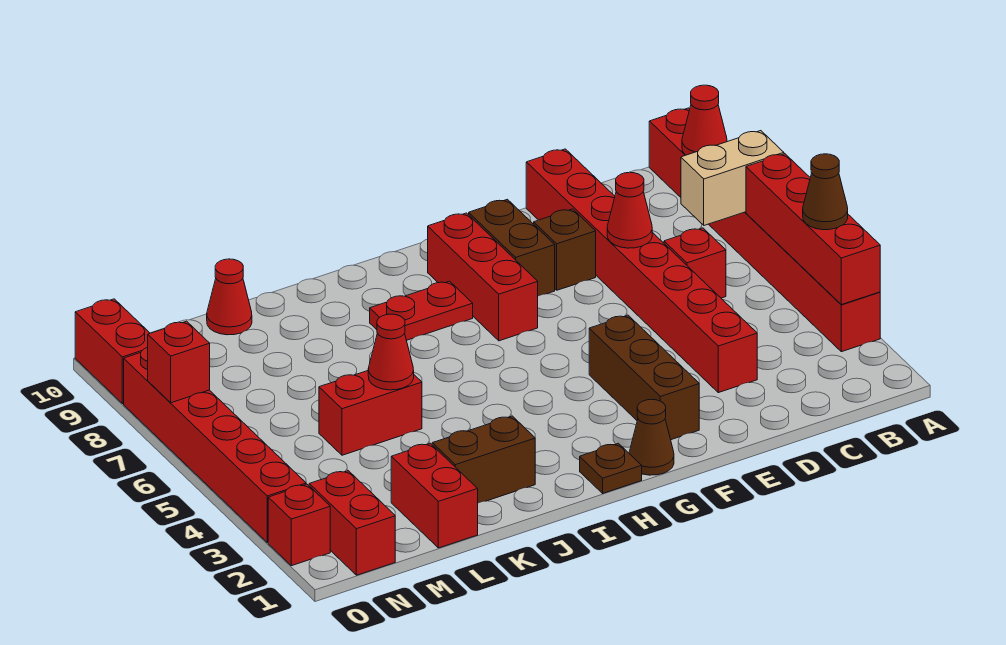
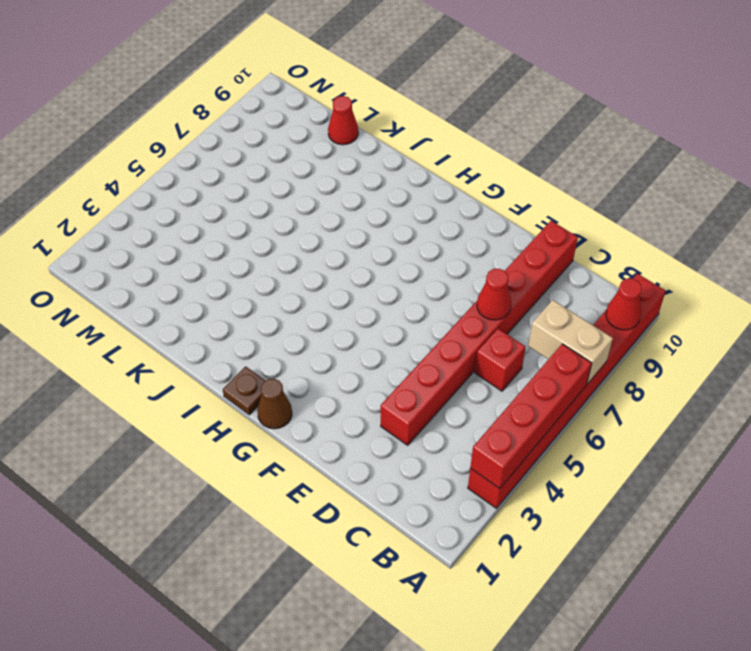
none -> brown brick E8 level 1
none -> brown brick F2:F4 level 1
none -> brown brick F8:F9 level 1

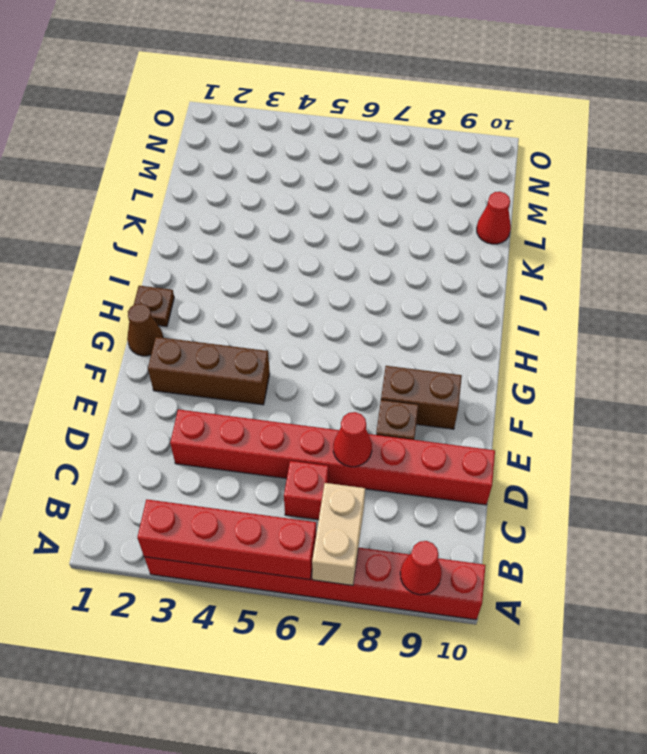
none -> red brick G7:G9 level 1
none -> red plate H8:I8 level 1
none -> brown brick J2:K2 level 1

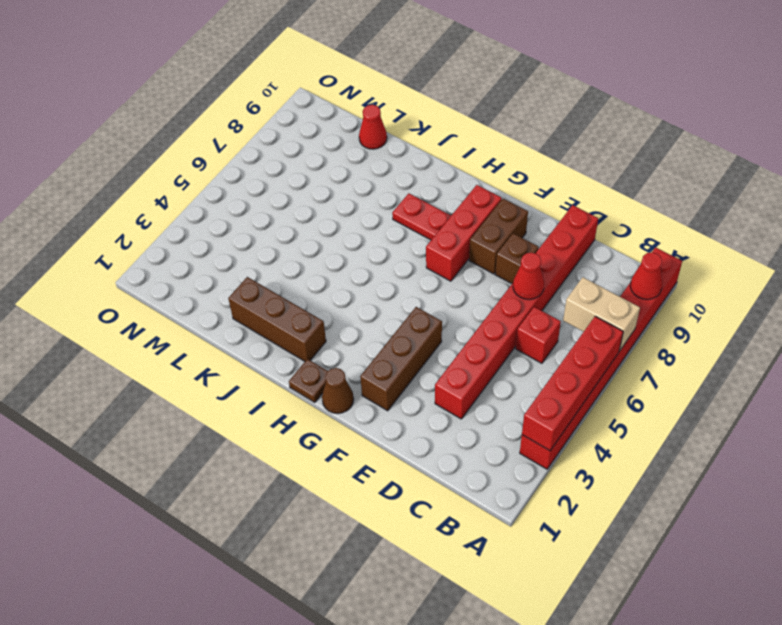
brown brick I2:K2 level 1 -> brown brick J2:K2 level 1
none -> red brick K5:L5 level 1
none -> red brick L1:L2 level 1
none -> red brick N1:N2 level 1

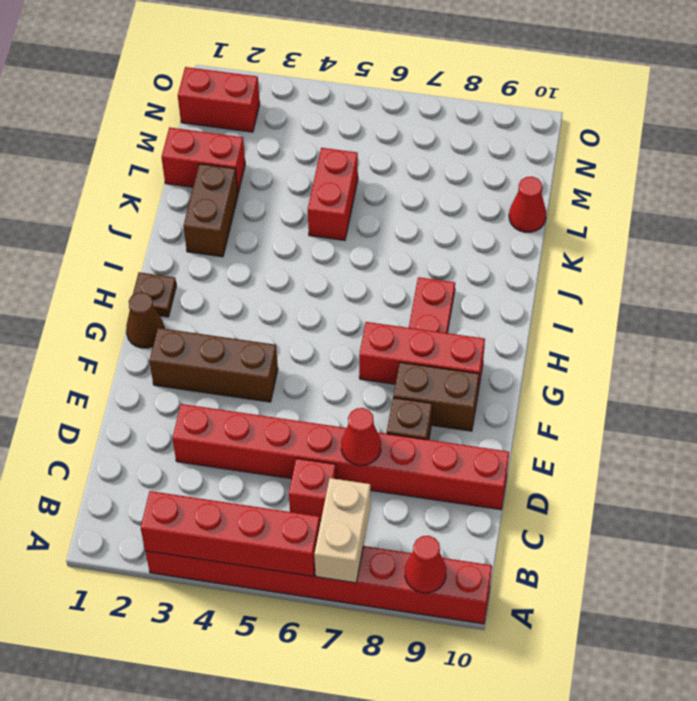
none -> red brick O2 level 1
none -> red brick O3:O8 level 1
none -> red brick O9:O10 level 1

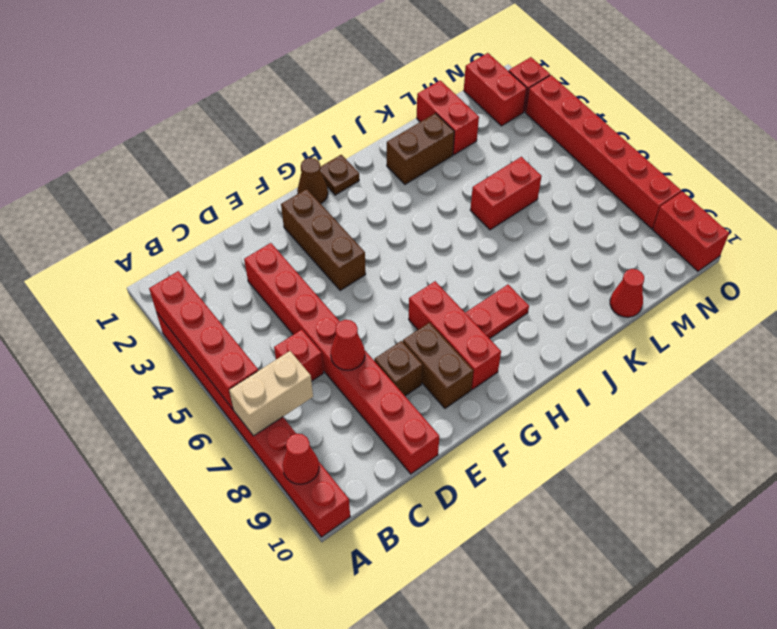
none -> red cone K5 level 2
none -> red brick O7 level 2
none -> brown cone A4 level 3

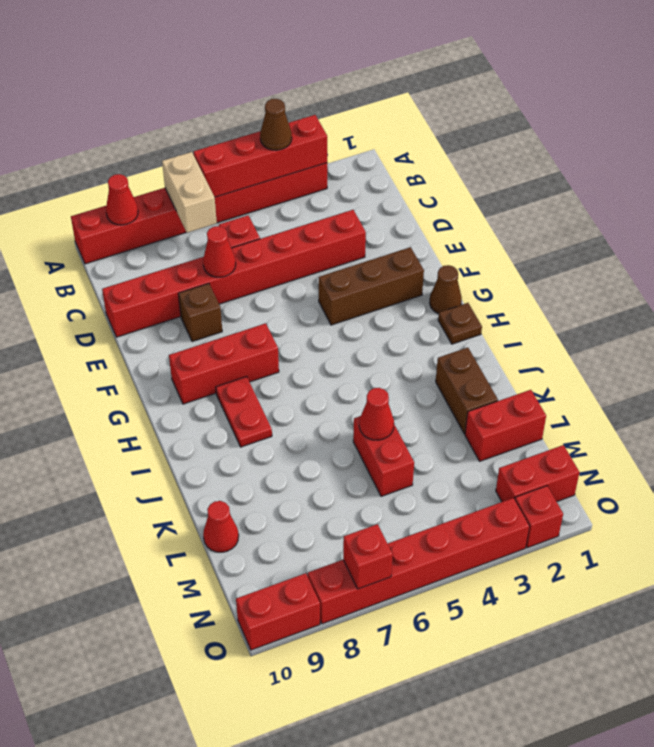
none -> brown brick F8:F9 level 1

